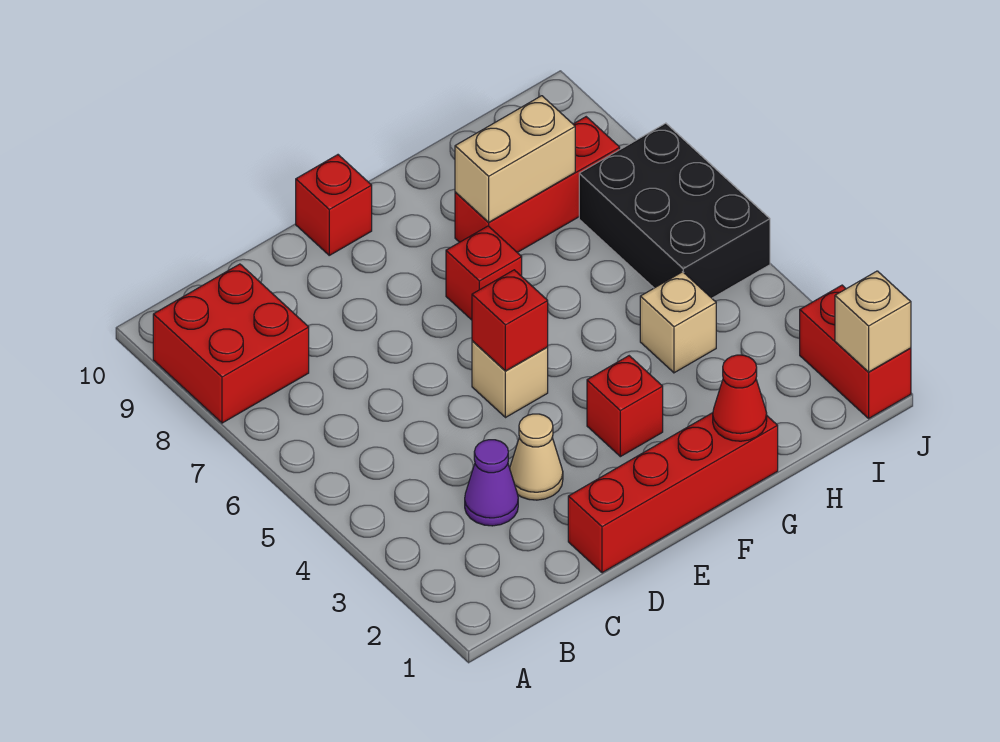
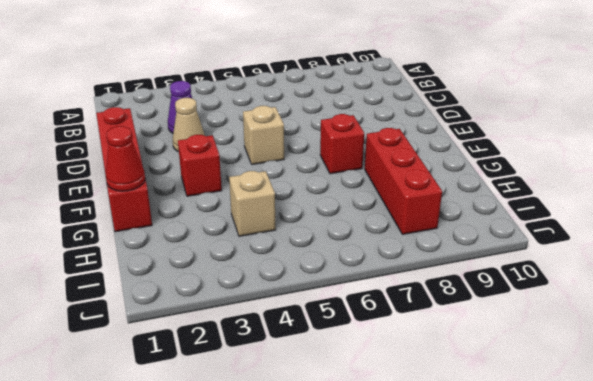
none -> red brick A8:B9 level 1
none -> red brick E10 level 1
none -> black brick I5:J7 level 1

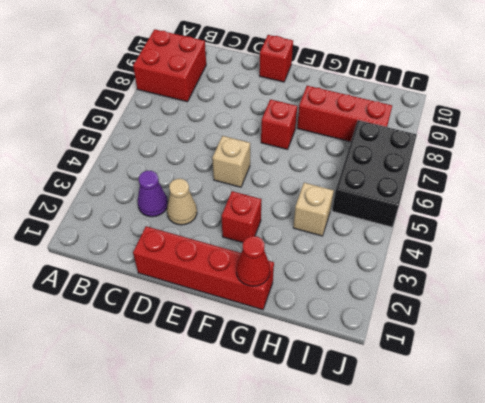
none -> red brick J1:J2 level 1
none -> red brick E5 level 2
none -> tan brick G8:H8 level 2

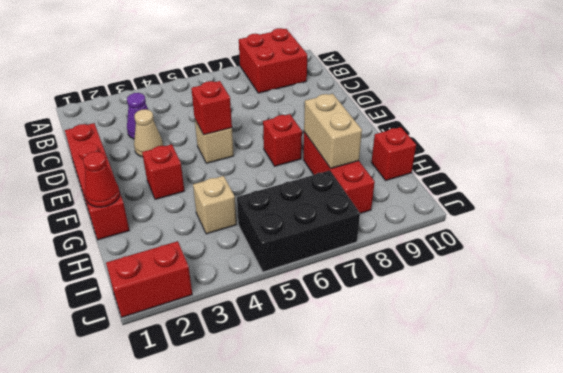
red brick H10 level 1 -> red brick E10 level 1
none -> tan brick J1 level 2

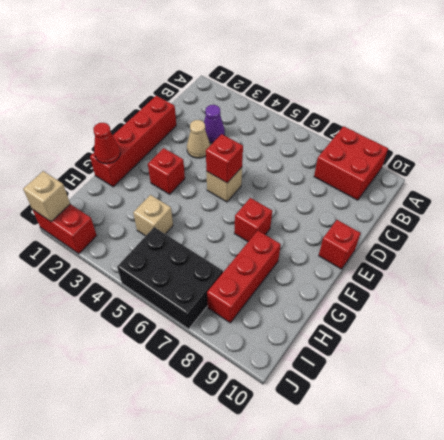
none -> tan brick G8:H8 level 2

